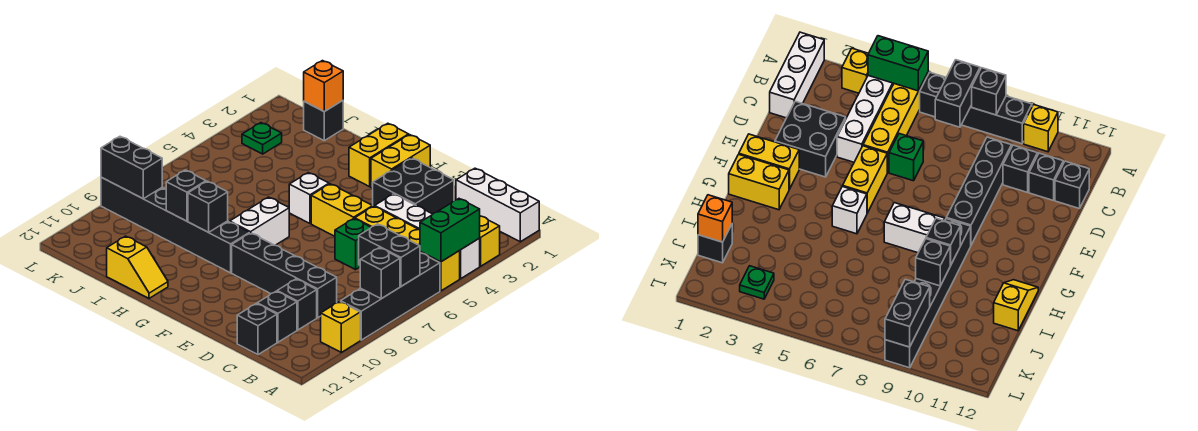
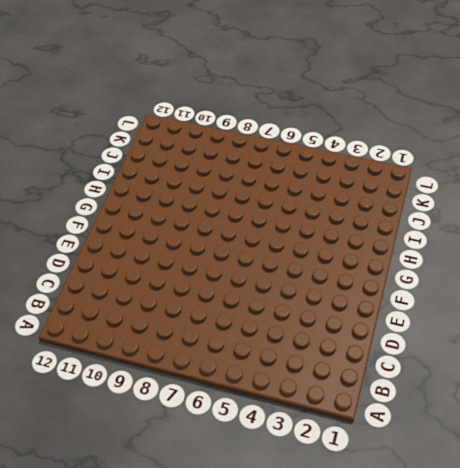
none -> white brick A1:C1 level 1
none -> yellow brick A3 level 1
none -> white brick A4:D4 level 1

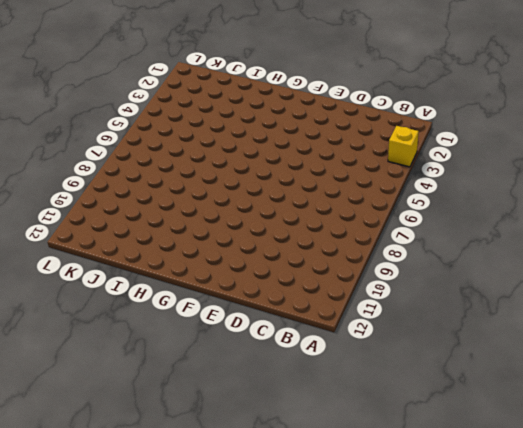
none -> white brick A1:C1 level 1
none -> white brick A4:D4 level 1
none -> yellow brick A5:D5 level 1

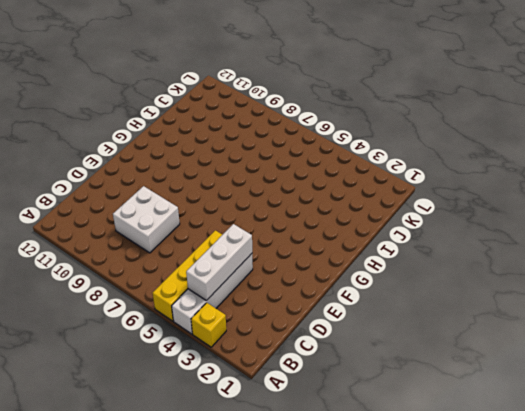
white brick B4:D4 level 2 -> white brick A1:C1 level 1
white brick C8:D9 level 1 -> black brick C9:F9 level 1
none -> black brick A6:A9 level 1
none -> yellow brick A10 level 1
none -> black brick C10 level 1

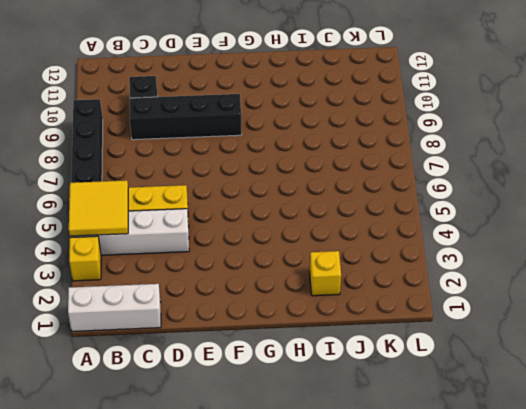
yellow tile A4:B5 level 2 -> green brick A4:A5 level 2
yellow brick I2 level 1 -> yellow brick A10 level 1
none -> black brick C11 level 1
none -> black brick C12 level 1
none -> black brick D2:E3 level 1

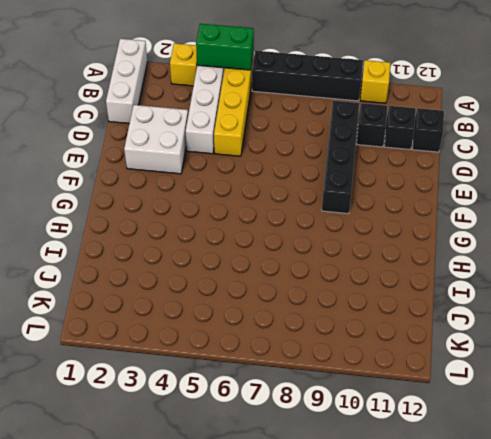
white brick D2:E3 level 1 -> black brick D2:E3 level 1
none -> green brick D6 level 1
none -> yellow brick E5:F5 level 1
none -> yellow brick F1:F2 level 1

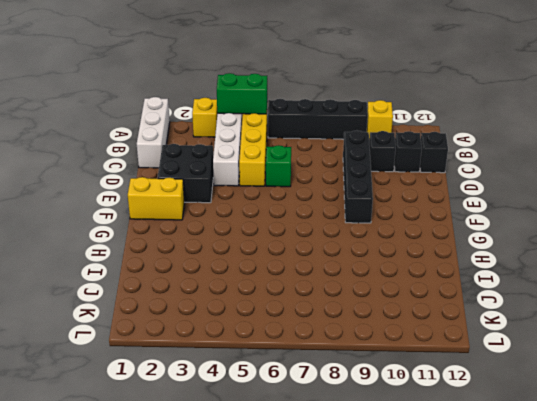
none -> yellow brick E5:F5 level 1
none -> yellow brick G1:G2 level 1
none -> white brick G5 level 1

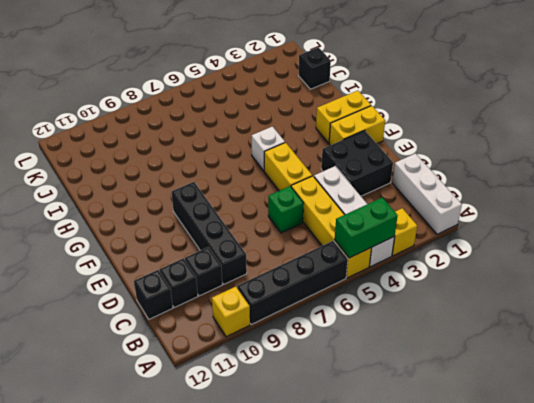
none -> white brick G7:G8 level 1
none -> black brick G9:L9 level 1
none -> yellow slope H12:I12 level 1 top I

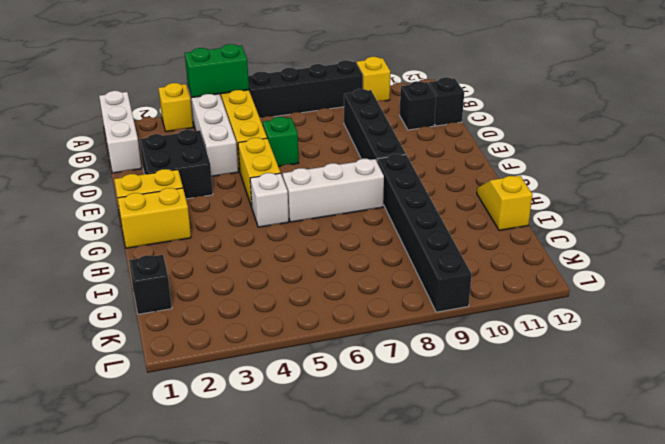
white brick G6:G8 level 1 -> white brick G7:G8 level 1
none -> black brick C10 level 1
none -> green plate K3 level 1
none -> black brick A7:B7 level 2

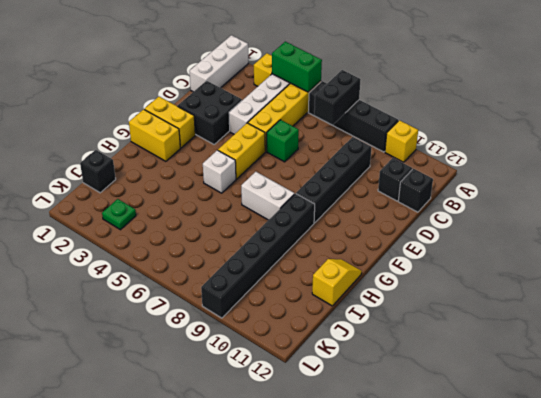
none -> black brick C10 level 1
none -> black brick A8 level 2
none -> black brick H9 level 2

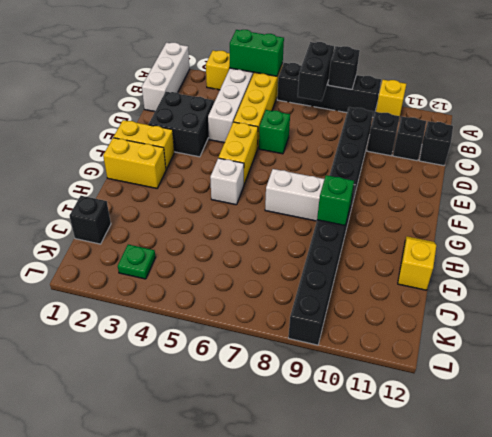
green brick H9 level 2 -> black brick H9 level 2
none -> black brick I9 level 2
none -> orange brick J1 level 2
none -> black brick K9:L9 level 2

